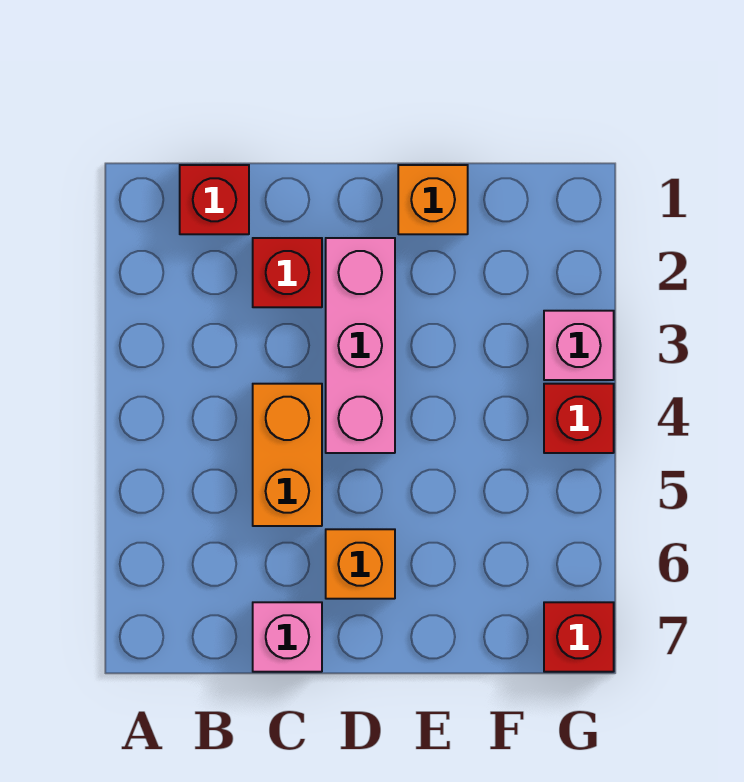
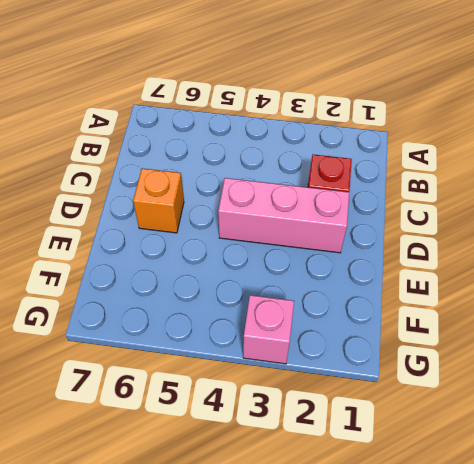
none -> red brick B1 level 1
none -> orange brick C4:C5 level 1

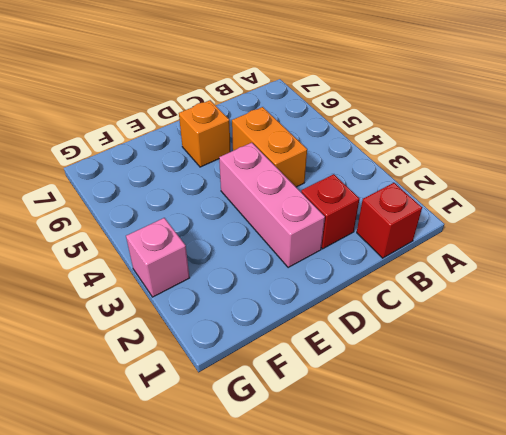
none -> pink brick C7 level 1
none -> orange brick E1 level 1

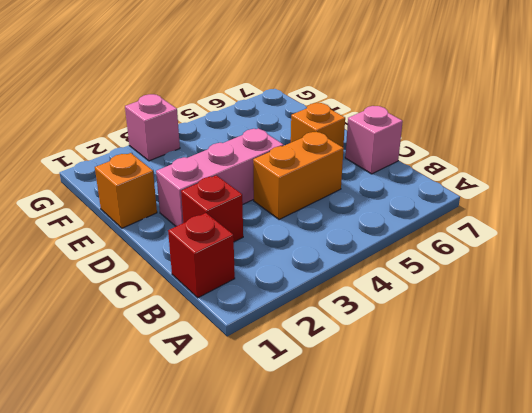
none -> red brick G4 level 1
none -> red brick G7 level 1

